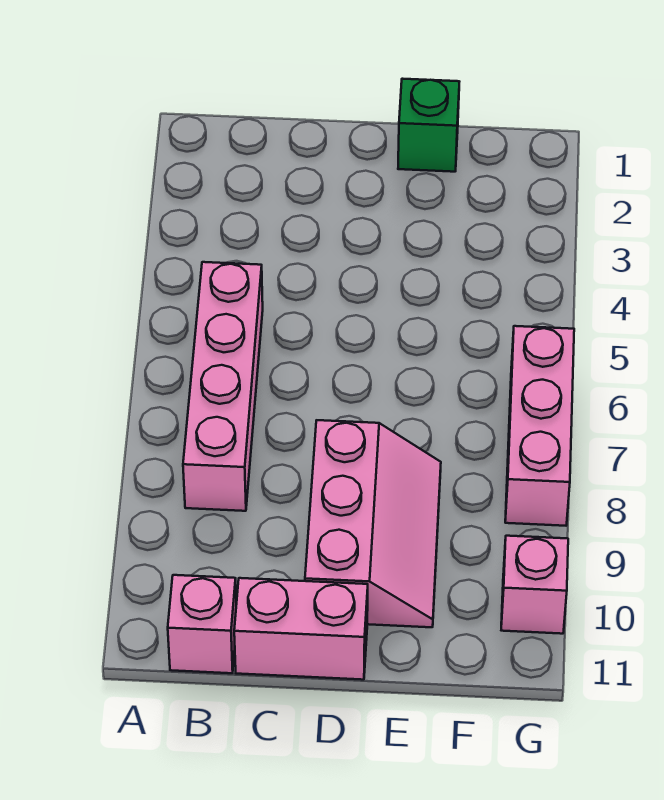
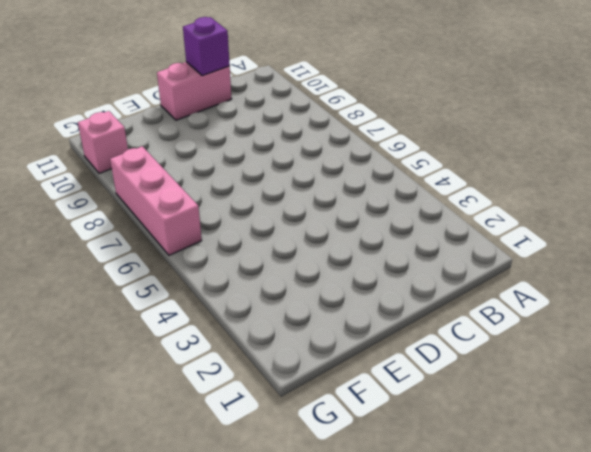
purple brick C11 level 2 -> none
none -> pink brick B5:B8 level 1
none -> pink brick B11 level 1

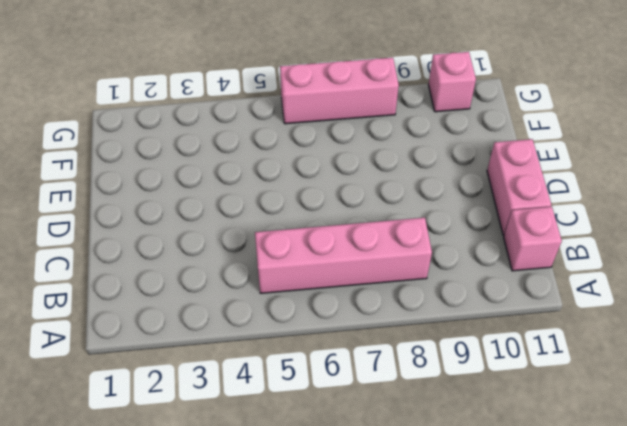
none -> pink slope D8:E10 level 1 top D
none -> green brick E1 level 1

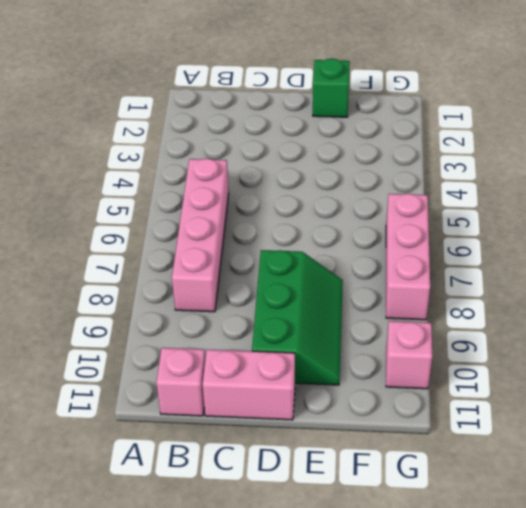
green slope D8:E10 level 1 top D -> pink slope D8:E10 level 1 top D

